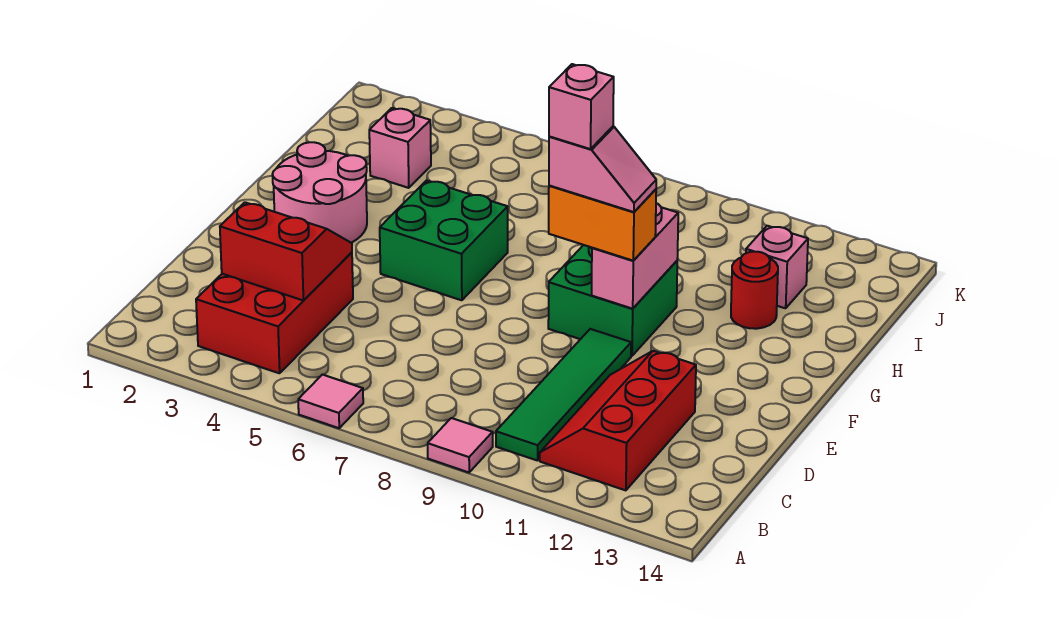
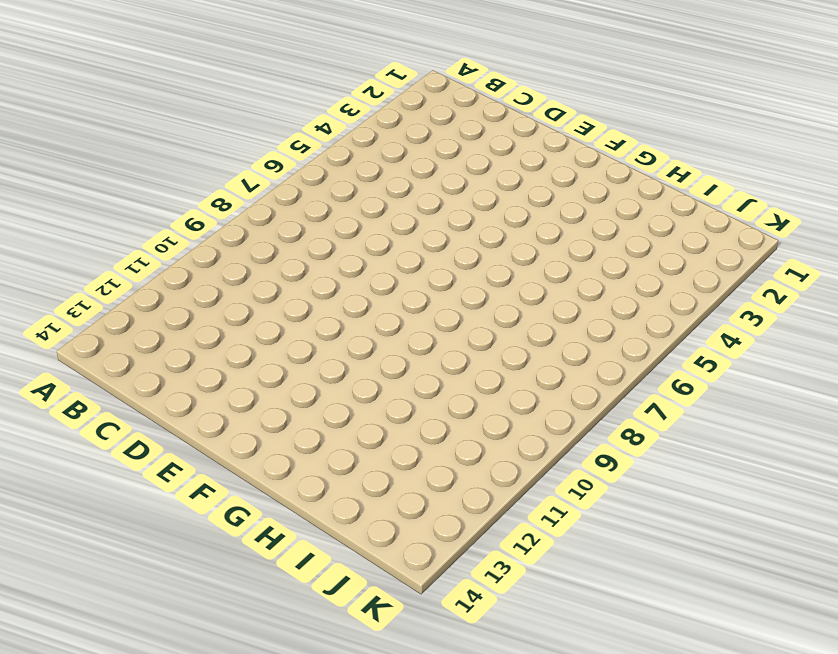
none -> pink tile A6 level 1
none -> pink tile A9 level 1
none -> red brick B3:D4 level 1

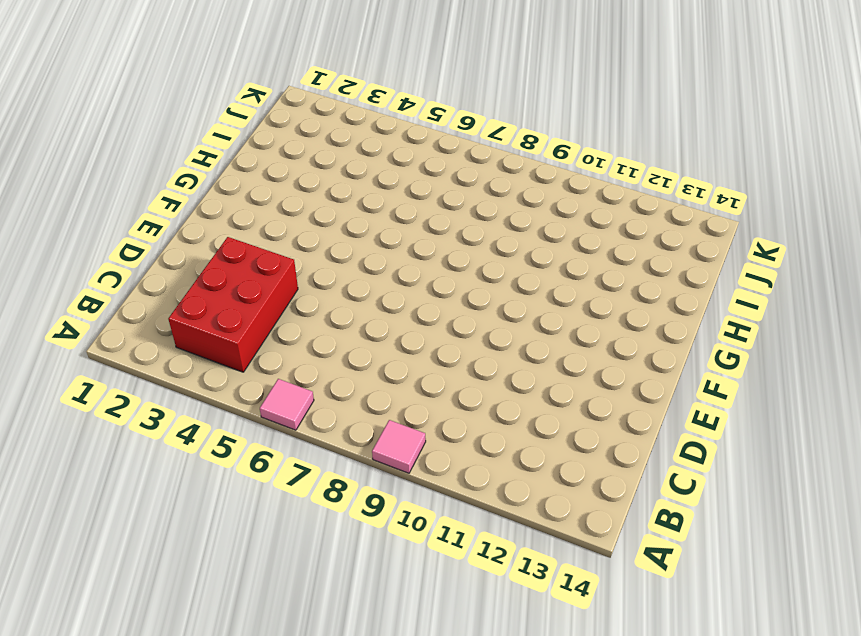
none -> green tile B10:E10 level 1
none -> red slope B11:D12 level 1 top 12
none -> pink round brick F2:G3 level 1

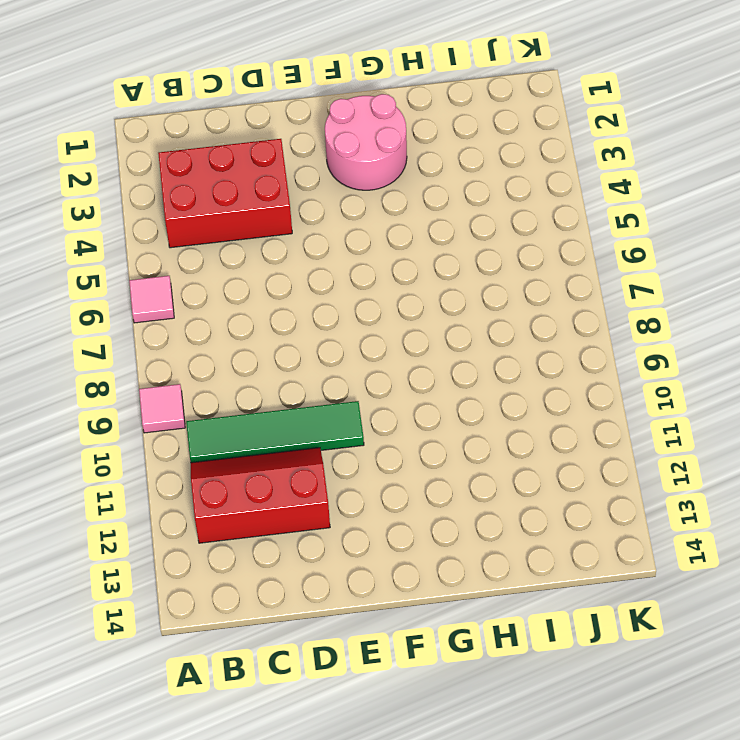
none -> green brick F5:G6 level 1
none -> green brick F9:G10 level 1
none -> red round brick H12 level 1

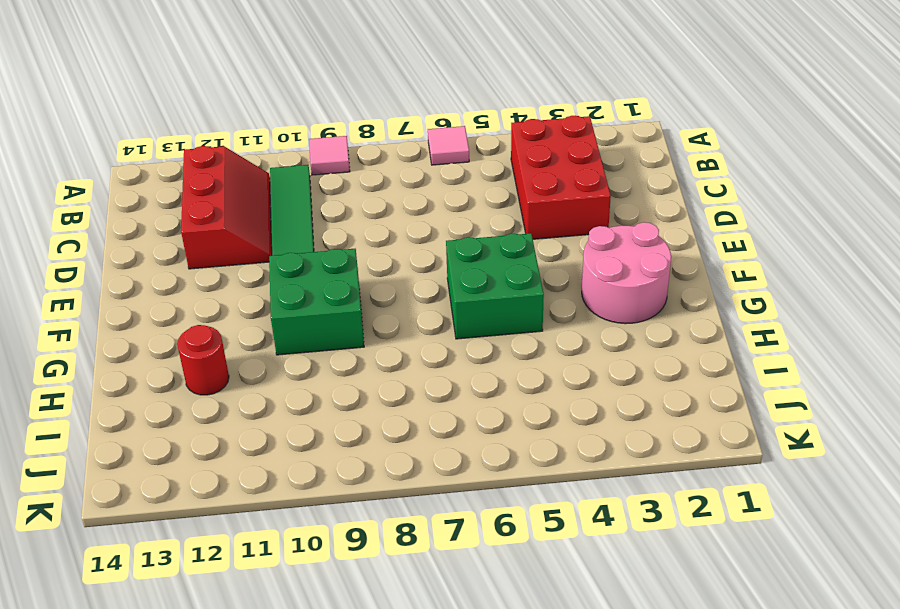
none -> pink brick I3 level 1
none -> pink brick I12 level 1
none -> red slope C3:D4 level 2 top C

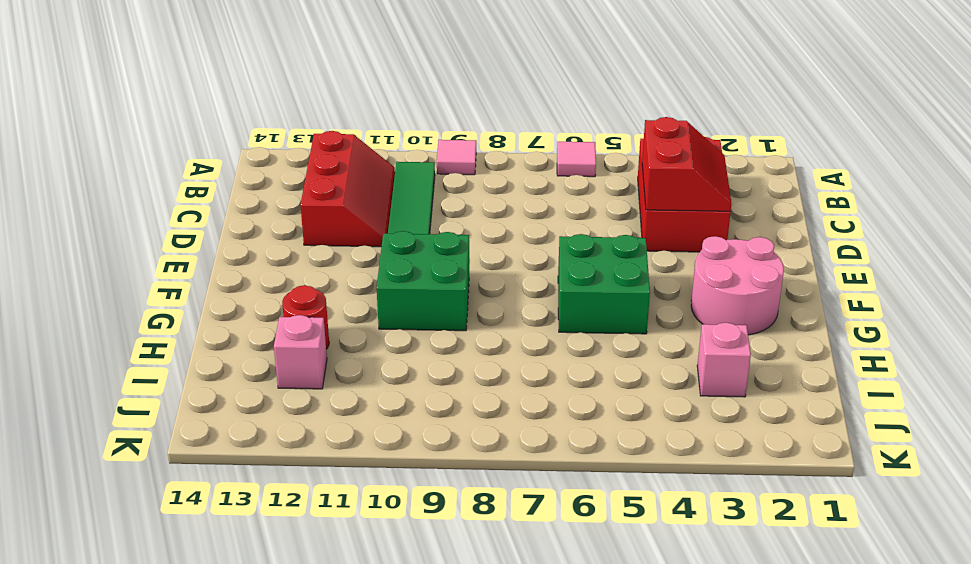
red slope C3:D4 level 2 top 4 -> red slope C3:D4 level 2 top C
none -> pink brick F10:G10 level 2
none -> orange brick F9:F10 level 3
none -> pink slope F9:F10 level 4 top 9

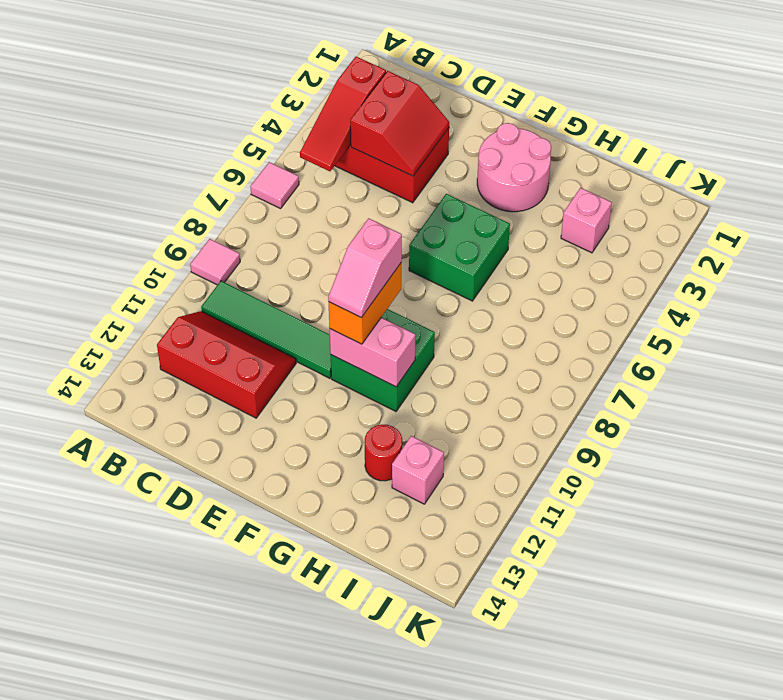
red slope B3:B5 level 2 top 3 -> none
none -> pink brick F9 level 5

